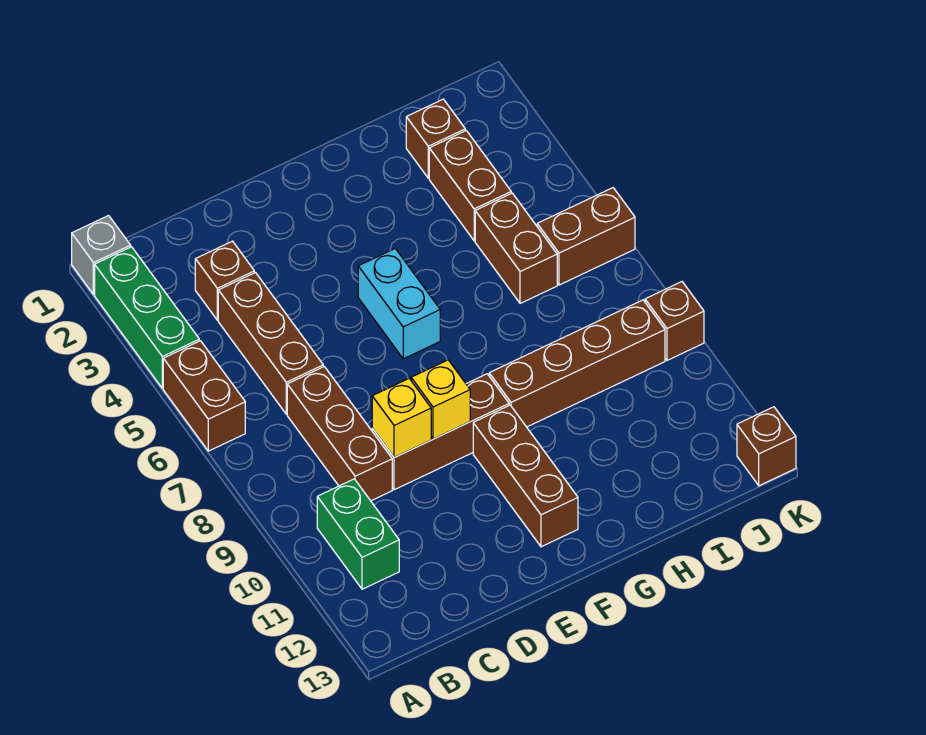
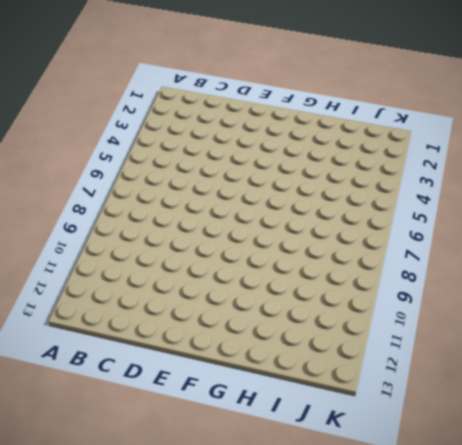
none -> grey brick A1 level 1
none -> green brick A2:A4 level 1
none -> brown brick A5:A6 level 1

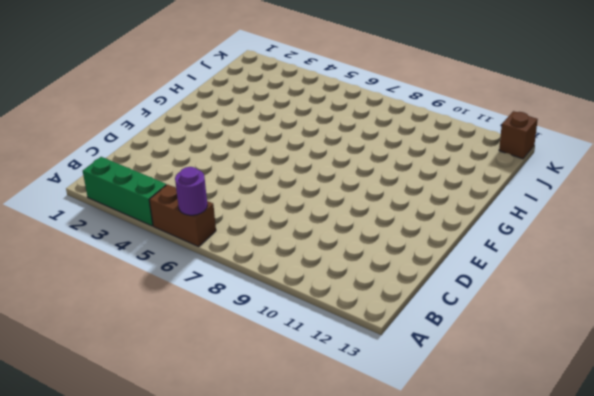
purple round brick A6 level 2 -> none
none -> grey brick A1 level 1
none -> green brick B10:B11 level 1
none -> brown brick C3 level 1

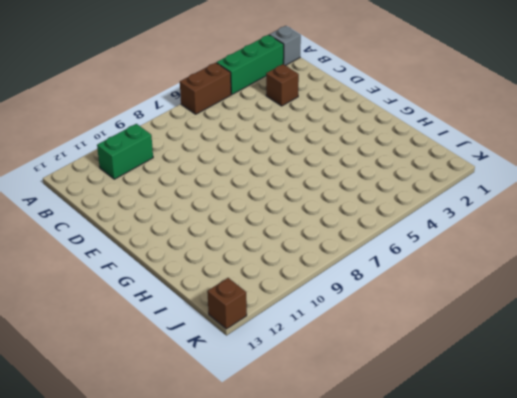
none -> brown brick C4:C6 level 1
none -> brown brick C7:C9 level 1
none -> brown brick D9:F9 level 1

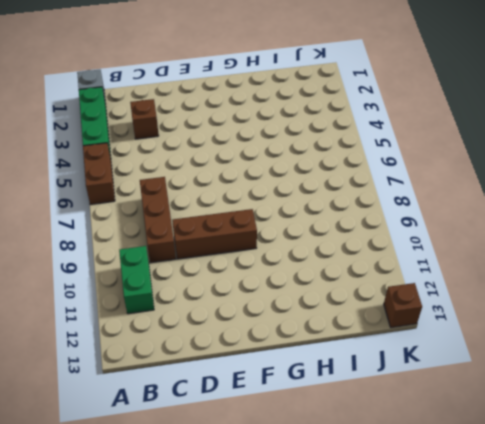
none -> brown brick C4:C6 level 1
none -> cyan brick F5:F6 level 1
none -> brown brick F10:F12 level 1

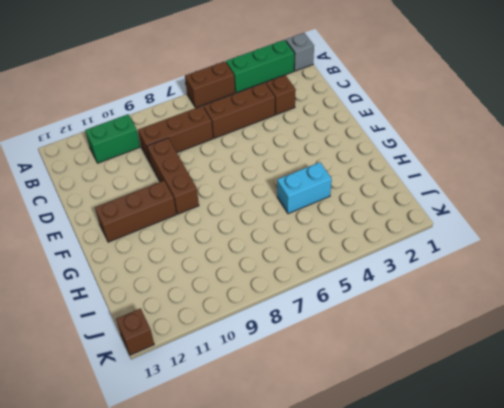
cyan brick H4:H5 level 1 -> cyan brick F5:F6 level 1
none -> brown brick G9:J9 level 1
none -> brown brick I2 level 1
none -> brown brick I3:I4 level 1

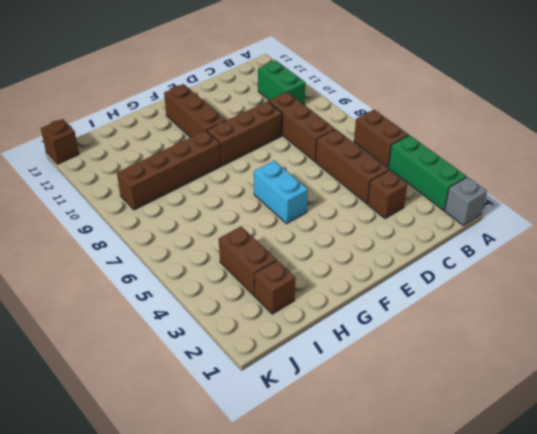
none -> brown brick I5:I6 level 1
none -> brown brick J6:K6 level 1
none -> brown brick K9 level 1

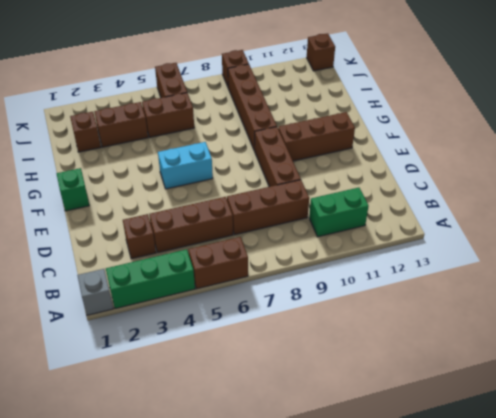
green brick F1 level 1 -> none
none -> yellow brick D9 level 2
none -> yellow brick E9 level 2

